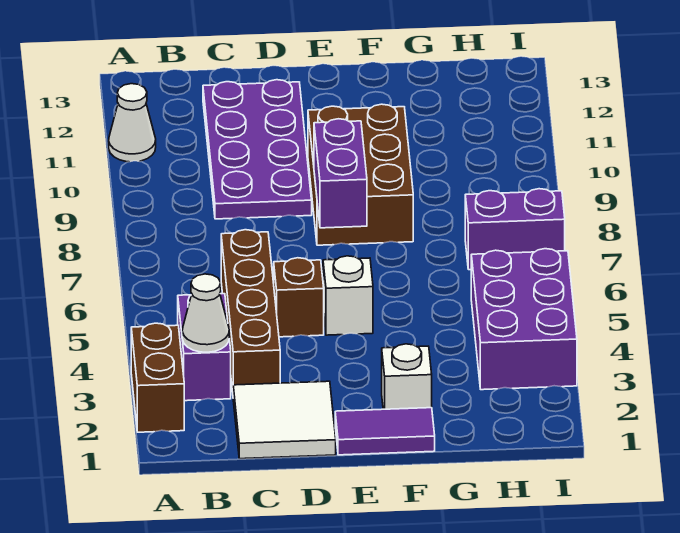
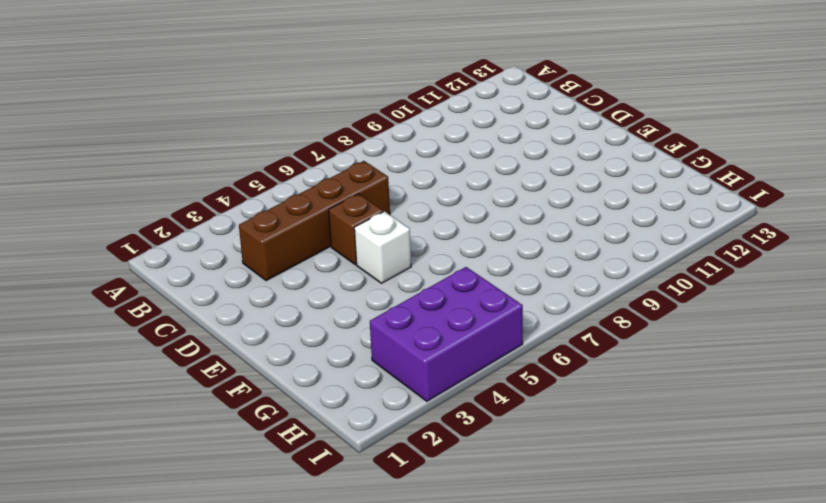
none -> brown brick A2:A3 level 1
none -> white cone A11 level 1
none -> purple brick B3:B4 level 1

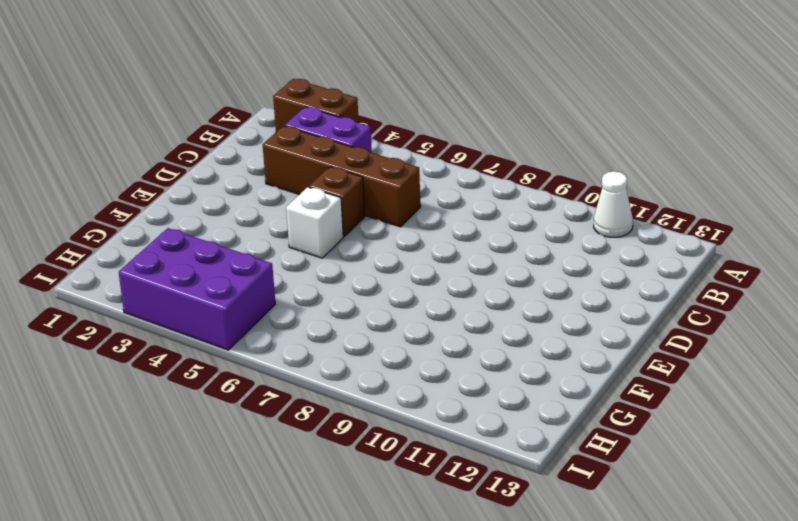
none -> white tile C1:D2 level 1
none -> purple plate C9:D12 level 1
none -> purple tile E1:F1 level 1

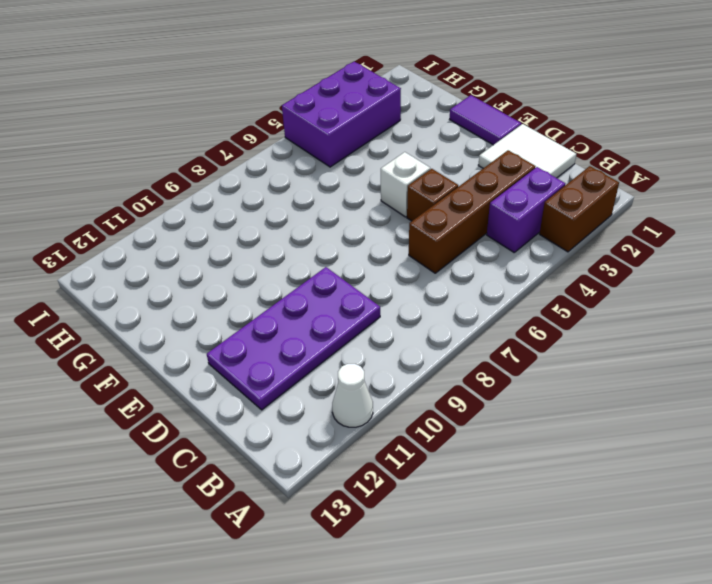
none -> brown brick E8:F10 level 1
none -> white brick F2 level 1
none -> purple brick H7:I7 level 1

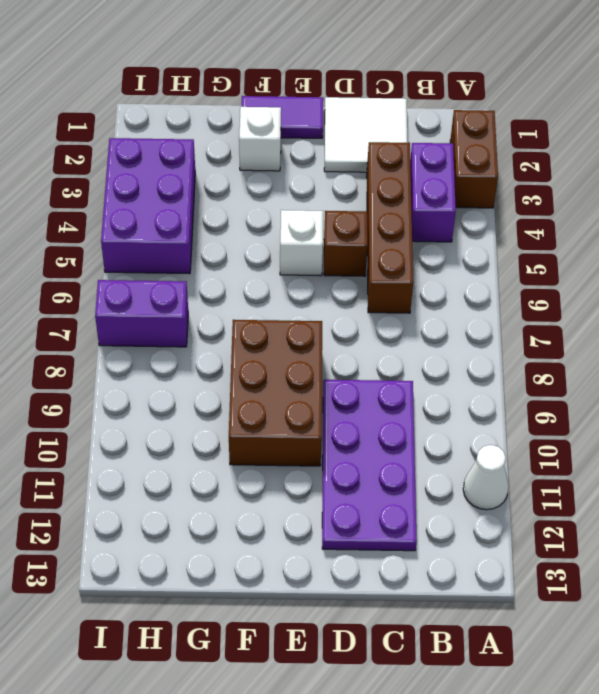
none -> white cone B3 level 2
none -> purple brick E7:E8 level 2

